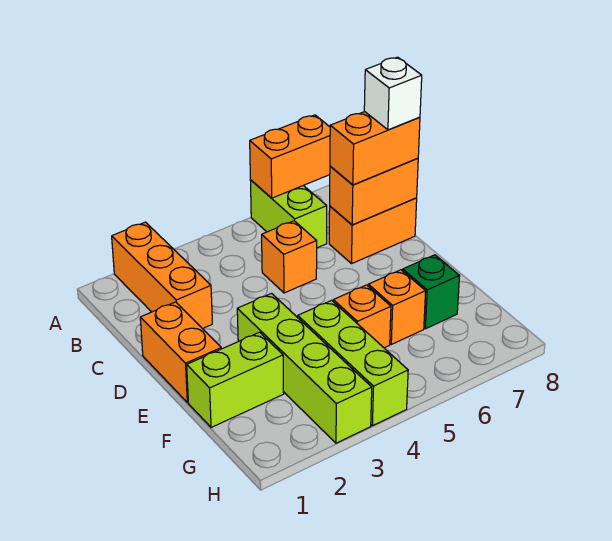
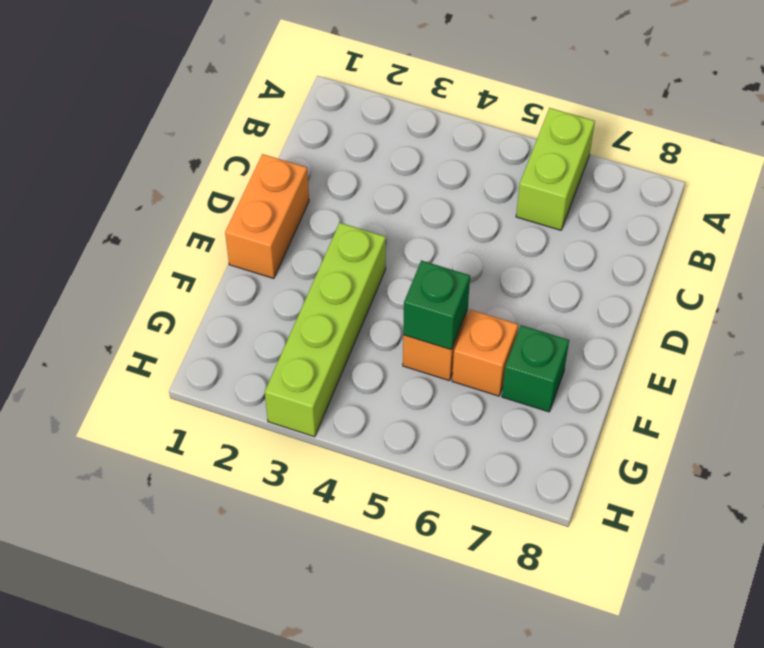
green brick F5 level 2 -> none
none -> orange brick A2:C2 level 1
none -> orange brick C5 level 1
none -> orange brick C7:C8 level 1

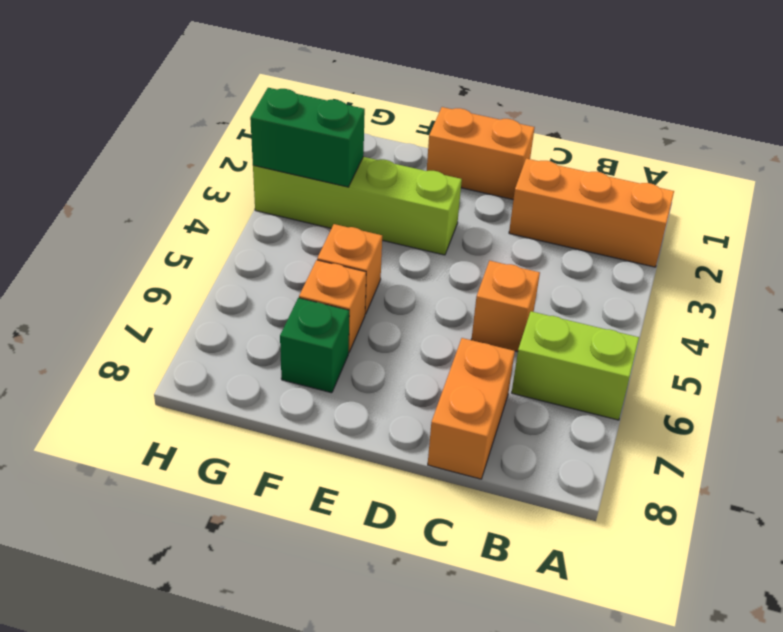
green brick G3:H3 level 2 -> none
none -> lime brick F1:F2 level 1
none -> lime brick F4:H4 level 1
none -> orange brick A6:A7 level 2

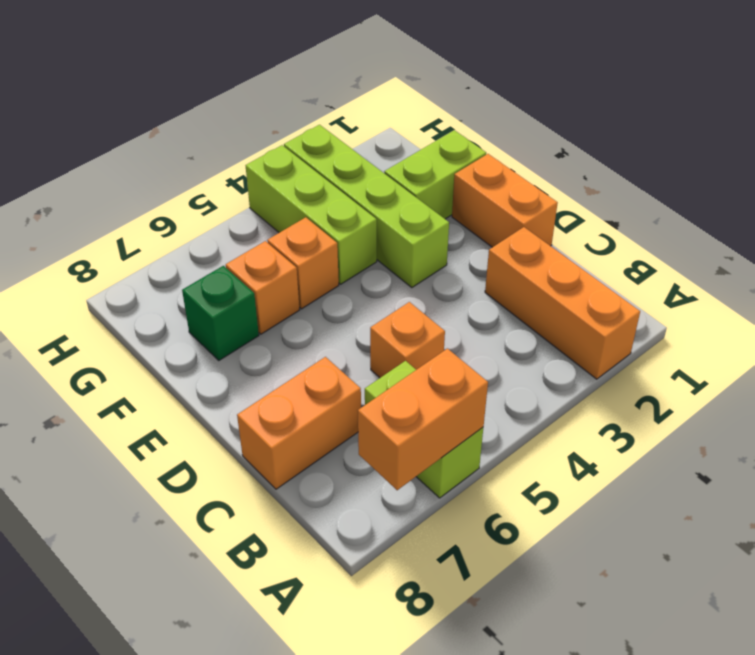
none -> orange brick C7:C8 level 2
none -> orange brick C7:C8 level 3
none -> white brick C8 level 4

